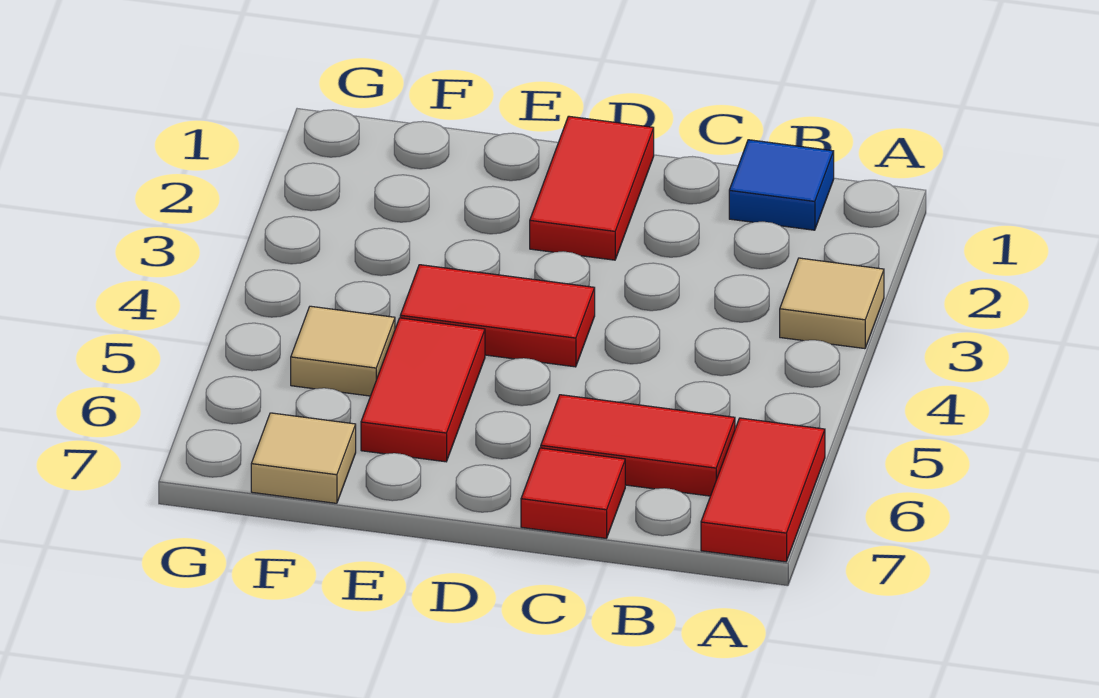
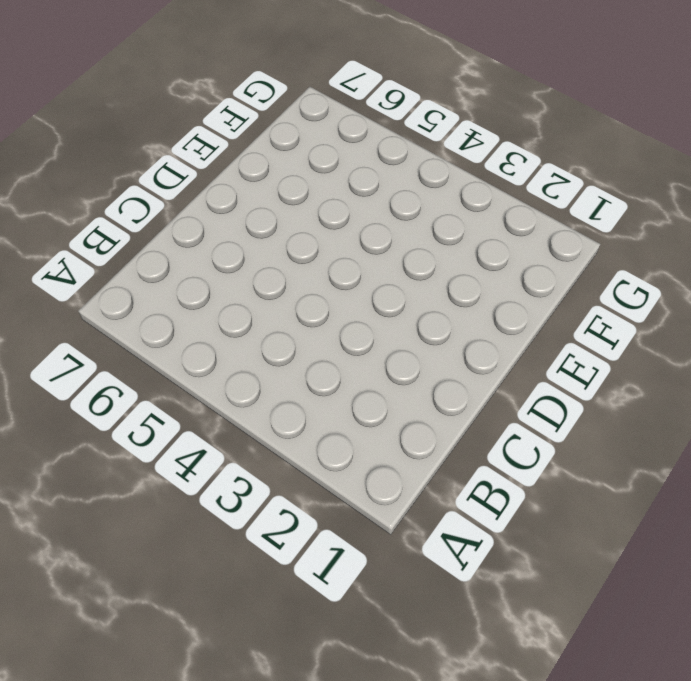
none -> tan tile A3 level 1
none -> red tile A6:A7 level 1

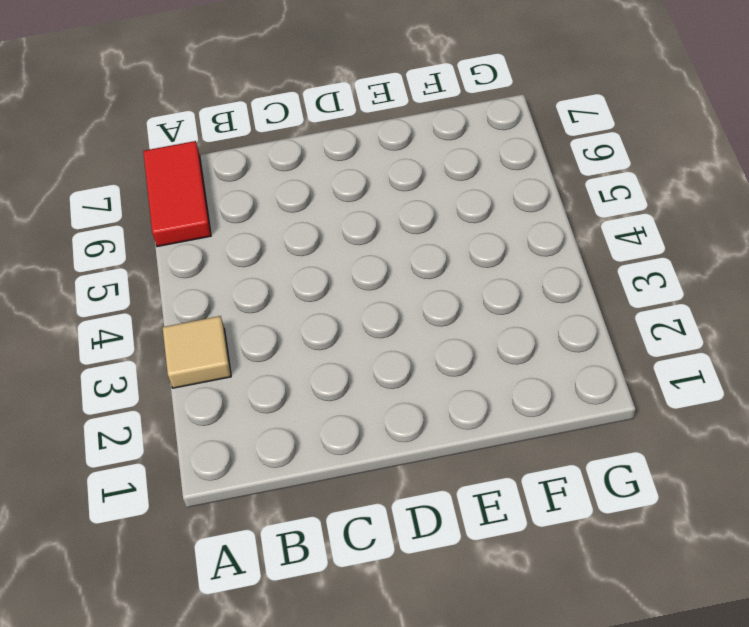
none -> blue tile B1 level 1
none -> red tile B6:C6 level 1

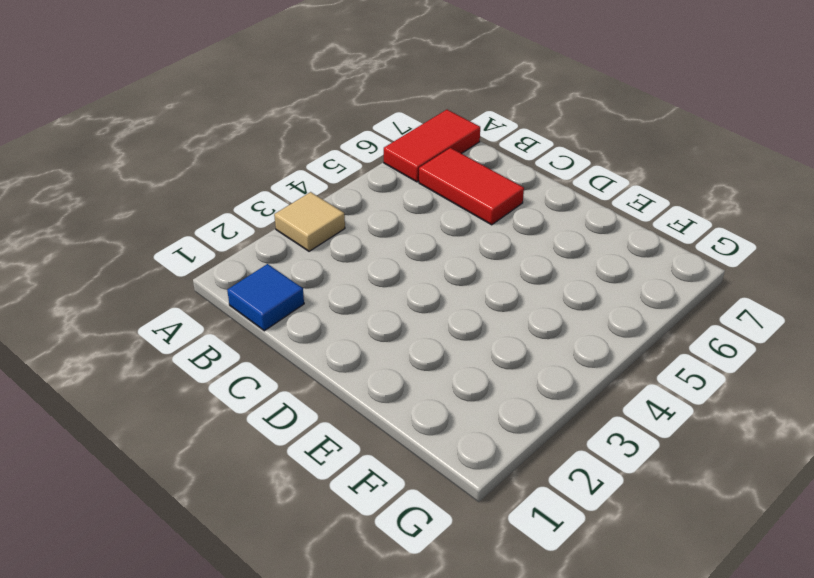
none -> red tile C7 level 1
none -> red tile D1:D2 level 1

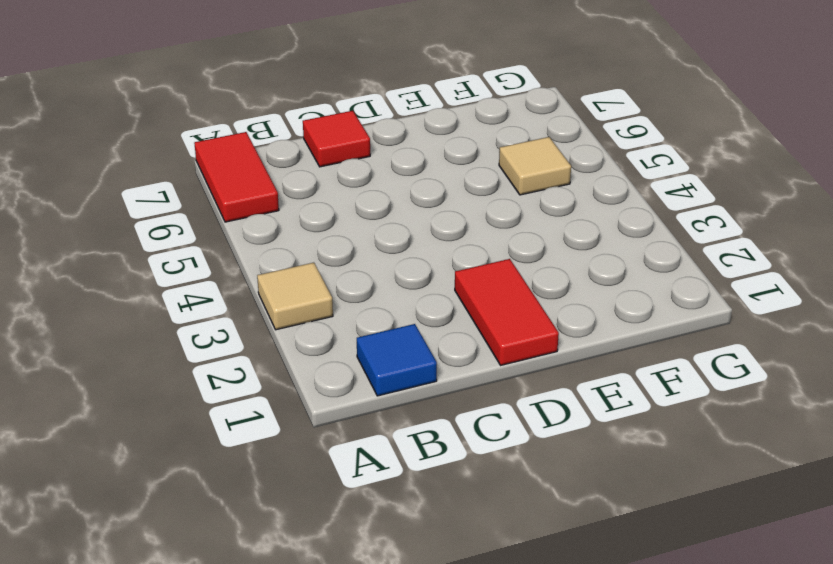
none -> red tile B6:C6 level 1
none -> red tile D4:E4 level 1

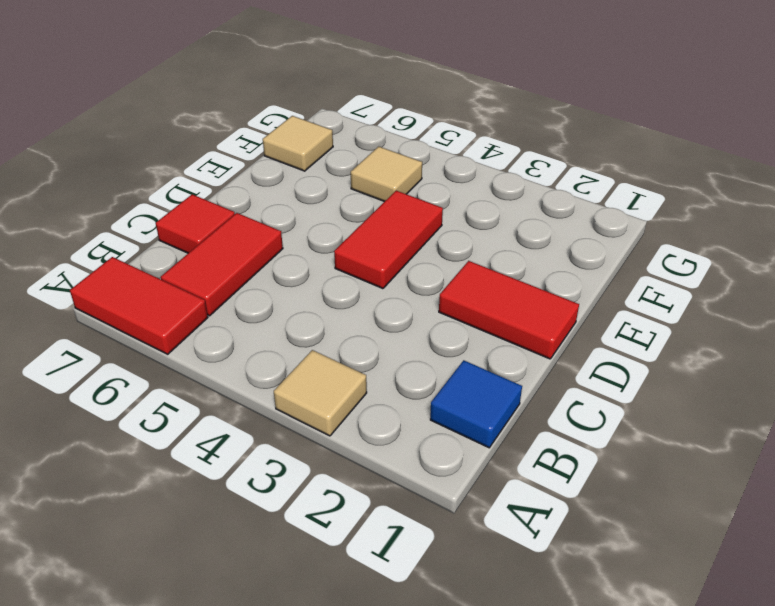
none -> red tile E5:E6 level 1

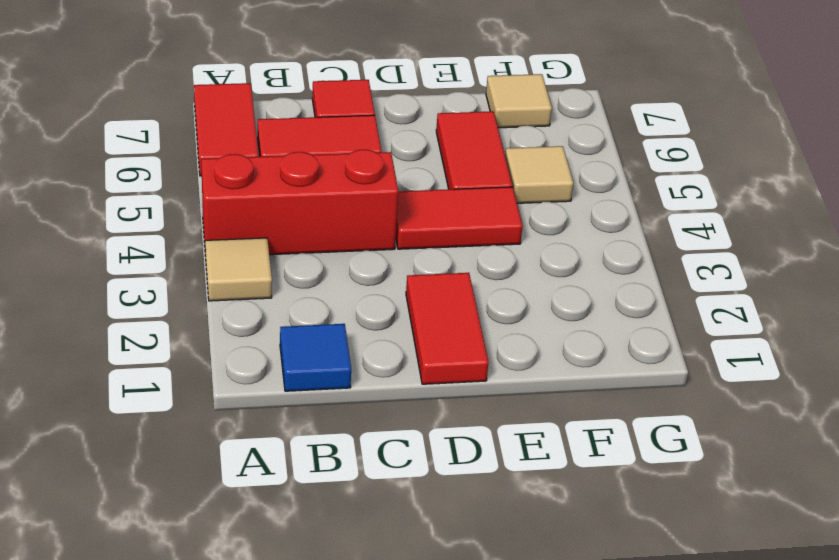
red brick A4:C4 level 1 -> none

